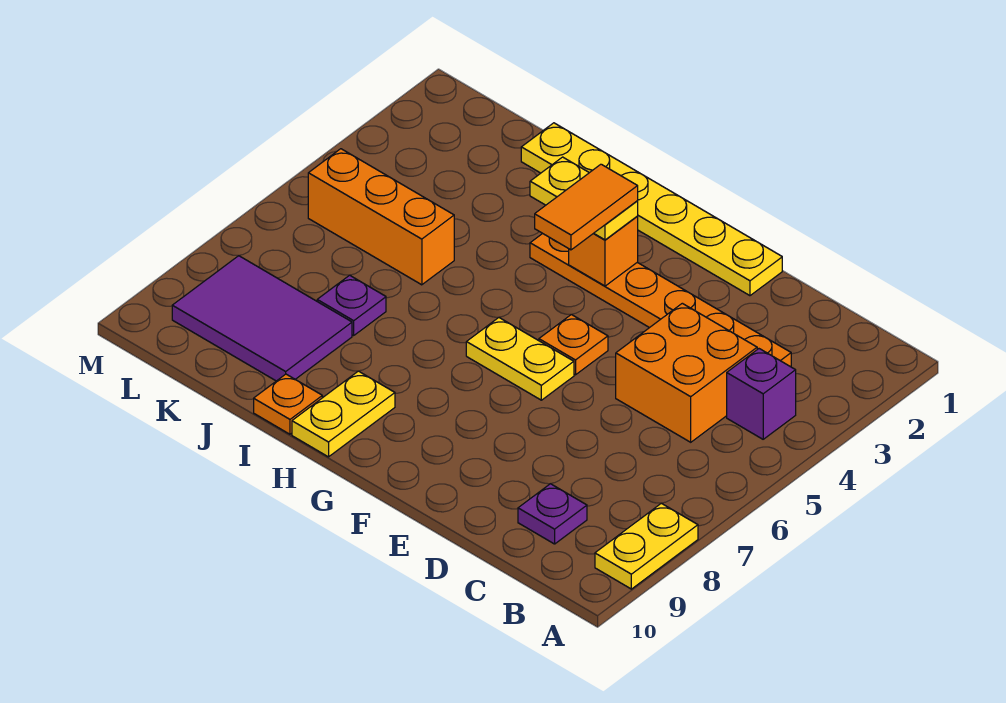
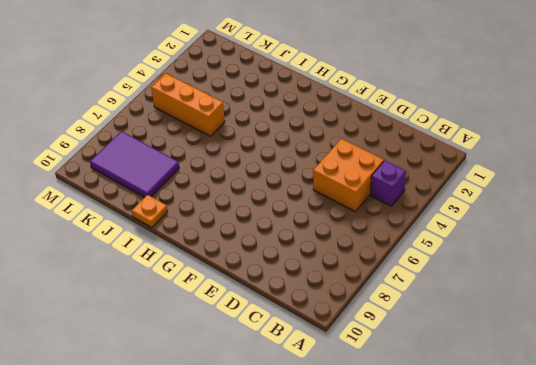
none -> yellow plate A8:A9 level 1
none -> orange plate C3:H3 level 1
none -> purple plate C9 level 1

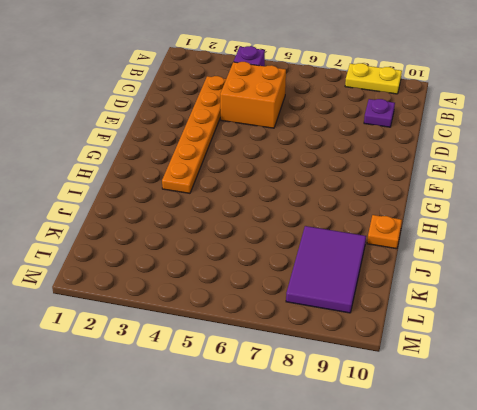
none -> yellow plate E1:J1 level 1
none -> orange plate F5 level 1
none -> yellow plate F6:G6 level 1

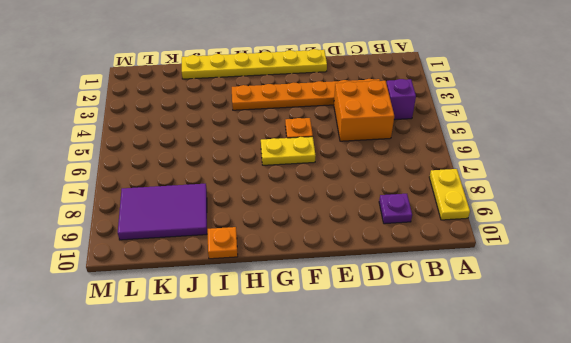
none -> yellow plate H9:H10 level 1
none -> orange brick J5:L5 level 1
none -> purple plate J7 level 1

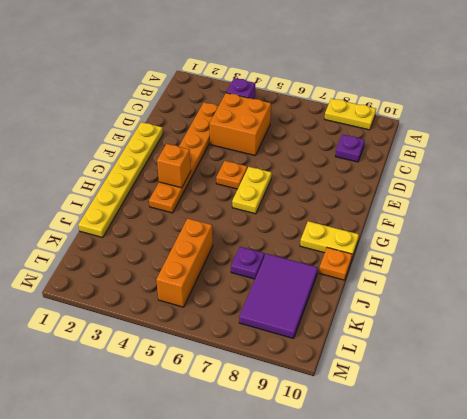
none -> yellow plate G3:H3 level 3
none -> orange tile G3:G4 level 4

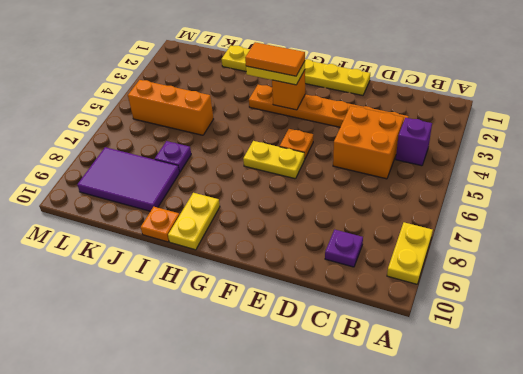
orange tile G3:H3 level 4 -> orange tile G3:G4 level 4

